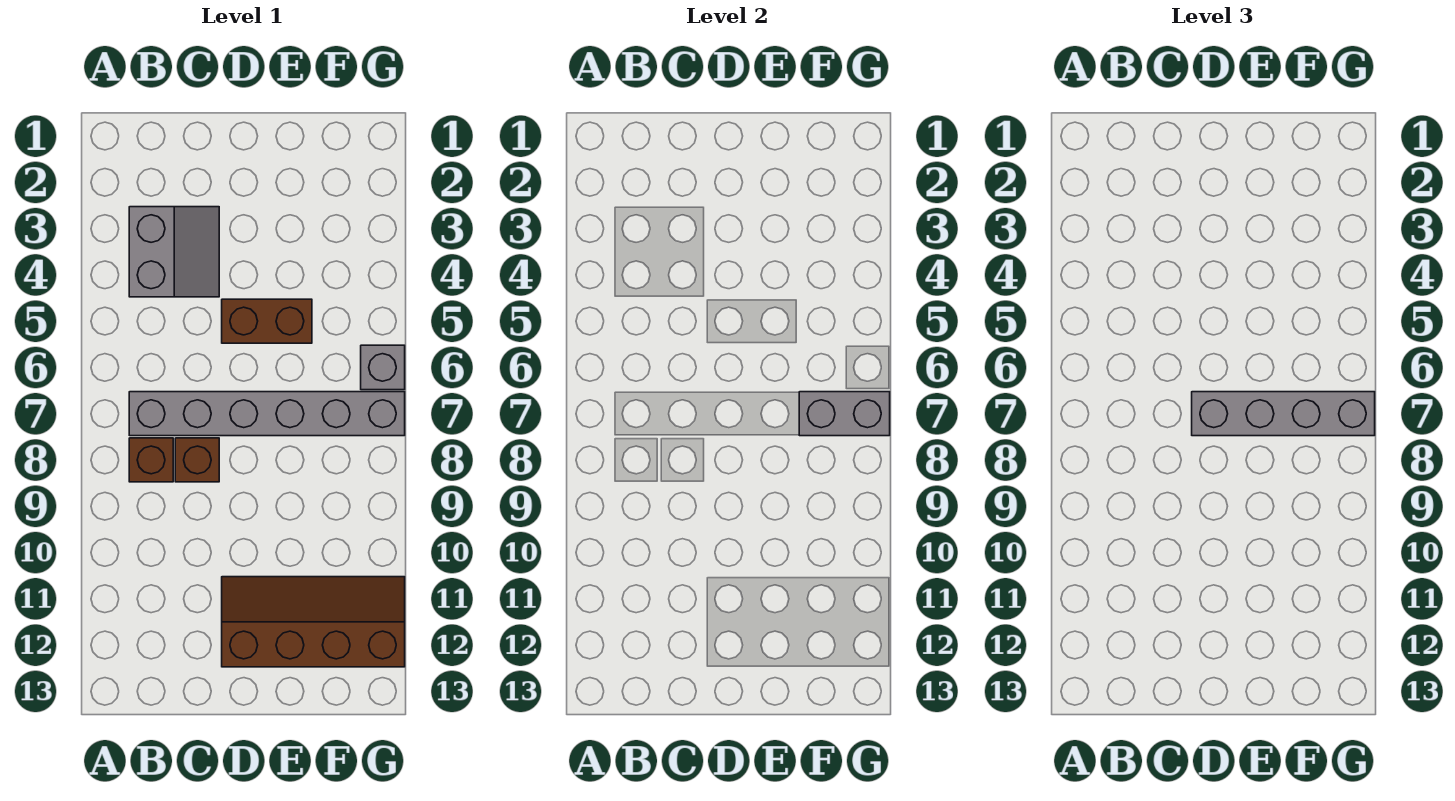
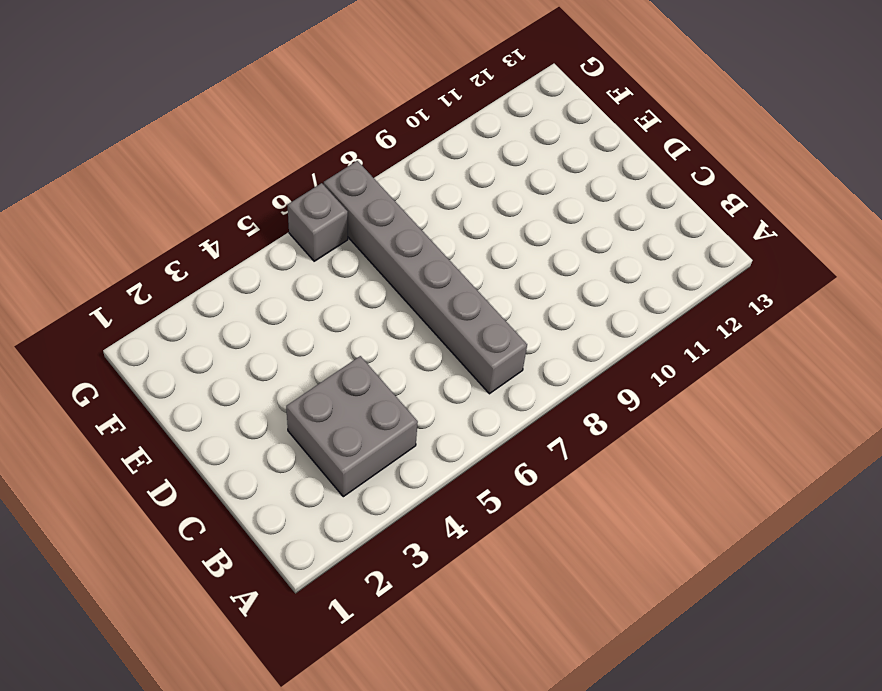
grey brick B3:C4 level 1 -> grey slope B3:C4 level 1 top B
none -> brown brick B8 level 1
none -> brown brick C8 level 1

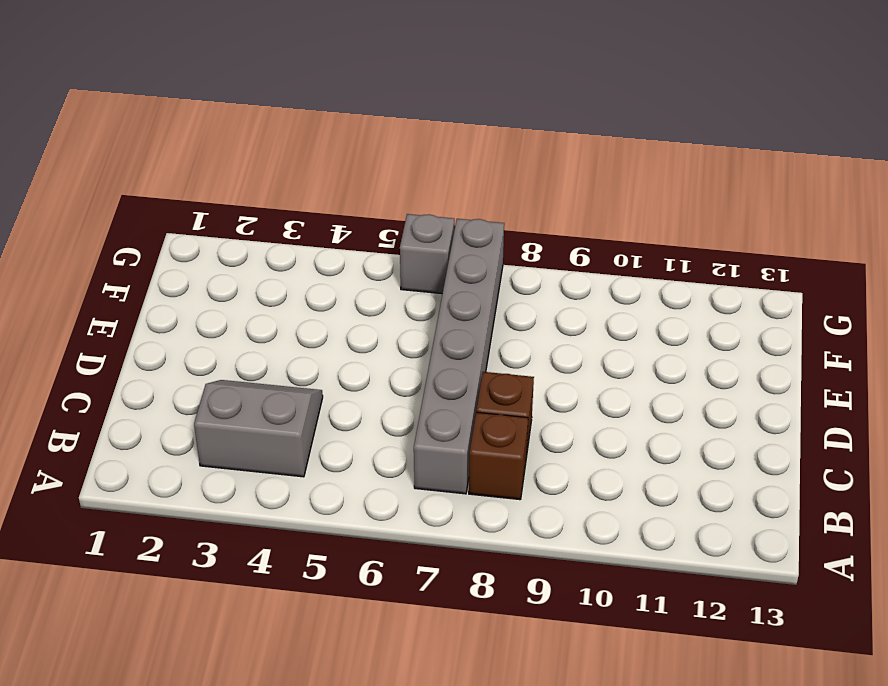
none -> brown brick D5:E5 level 1
none -> brown slope D11:G12 level 1 top 12

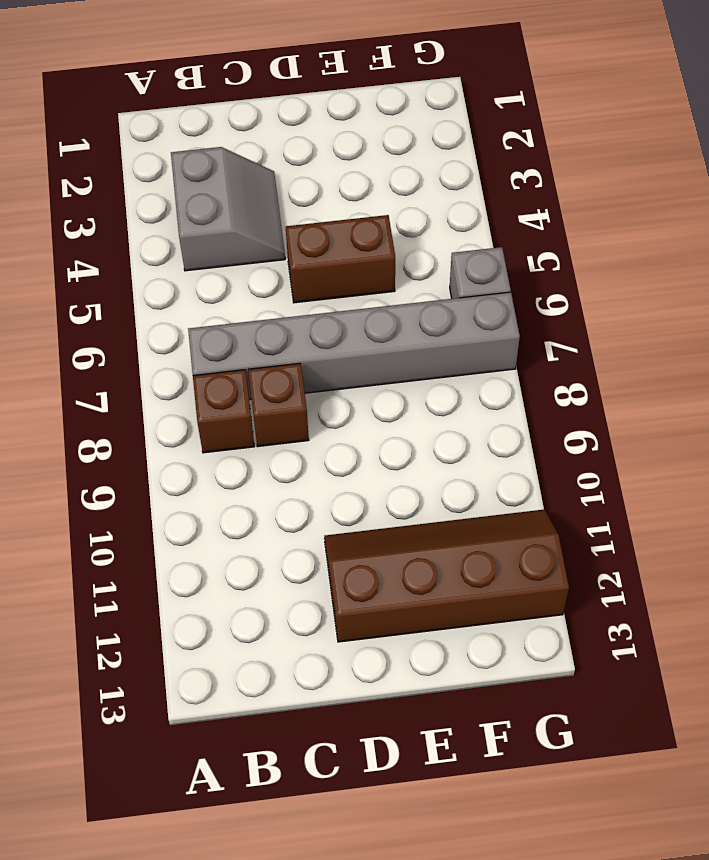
none -> grey brick F7:G7 level 2
none -> grey brick D7:G7 level 3

